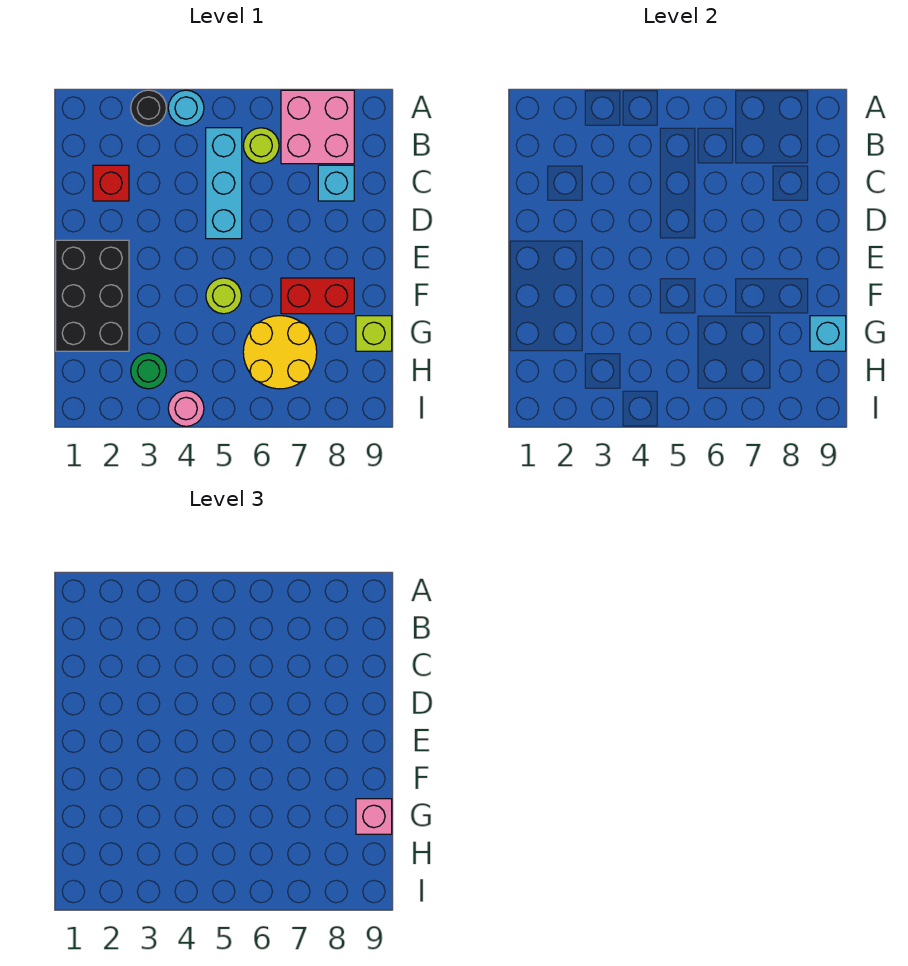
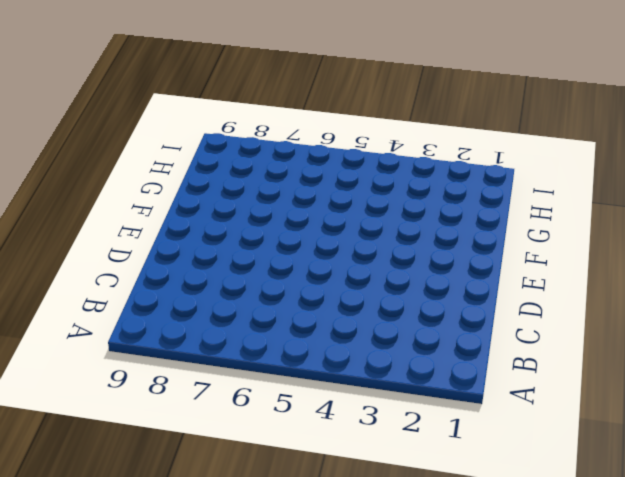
none -> black round brick A3 level 1
none -> cyan round brick A4 level 1
none -> pink brick A7:B8 level 1

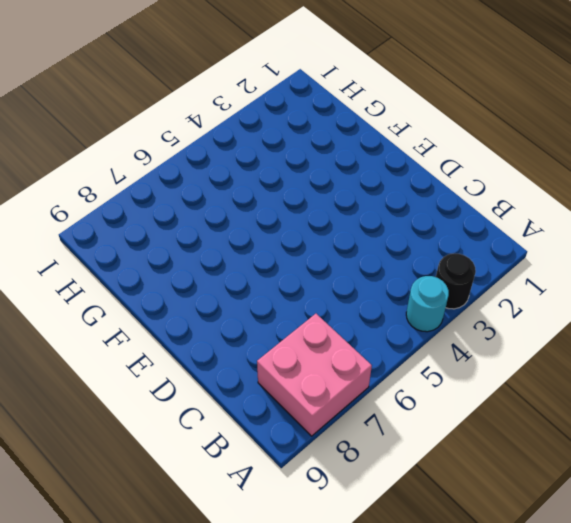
none -> cyan brick B5:D5 level 1
none -> lime round brick B6 level 1
none -> red brick C2 level 1

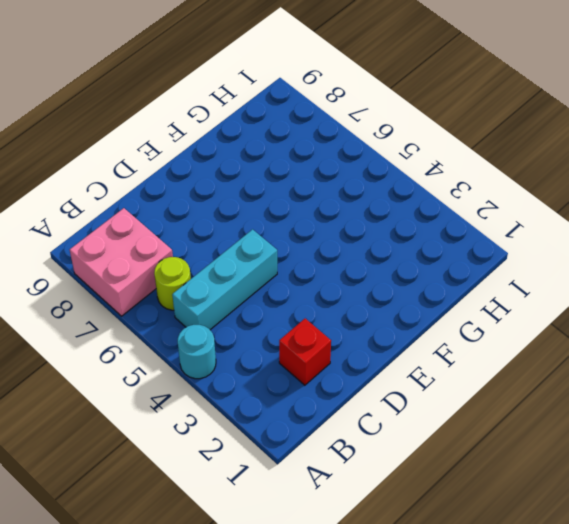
none -> black round brick A3 level 1
none -> cyan brick C8 level 1
none -> black brick E1:G2 level 1

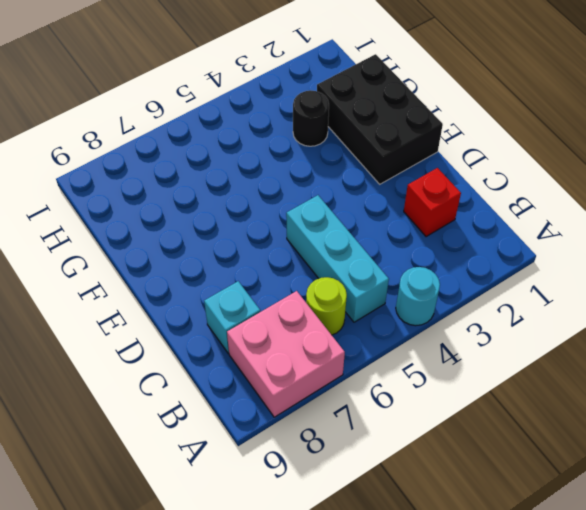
black round brick G3 level 1 -> black round brick A3 level 1
none -> lime round brick F5 level 1
none -> red brick F7:F8 level 1
none -> yellow round brick G6:H7 level 1

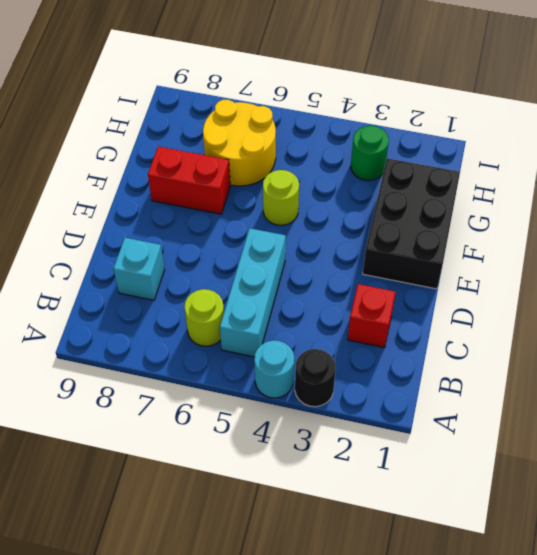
none -> pink brick A7:B8 level 1
none -> lime brick G9 level 1
none -> pink round brick I4 level 1

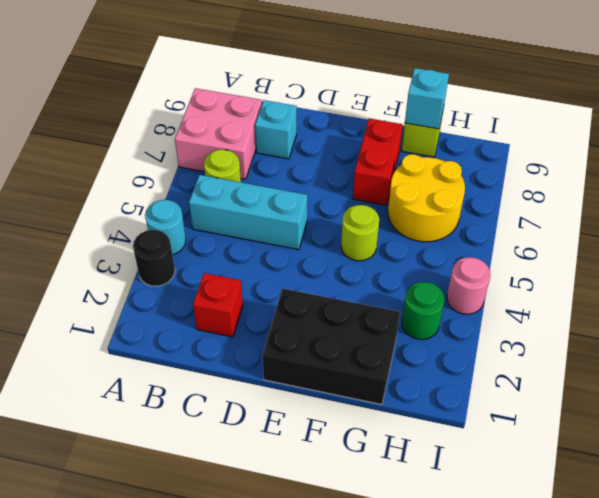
none -> pink brick G9 level 3

